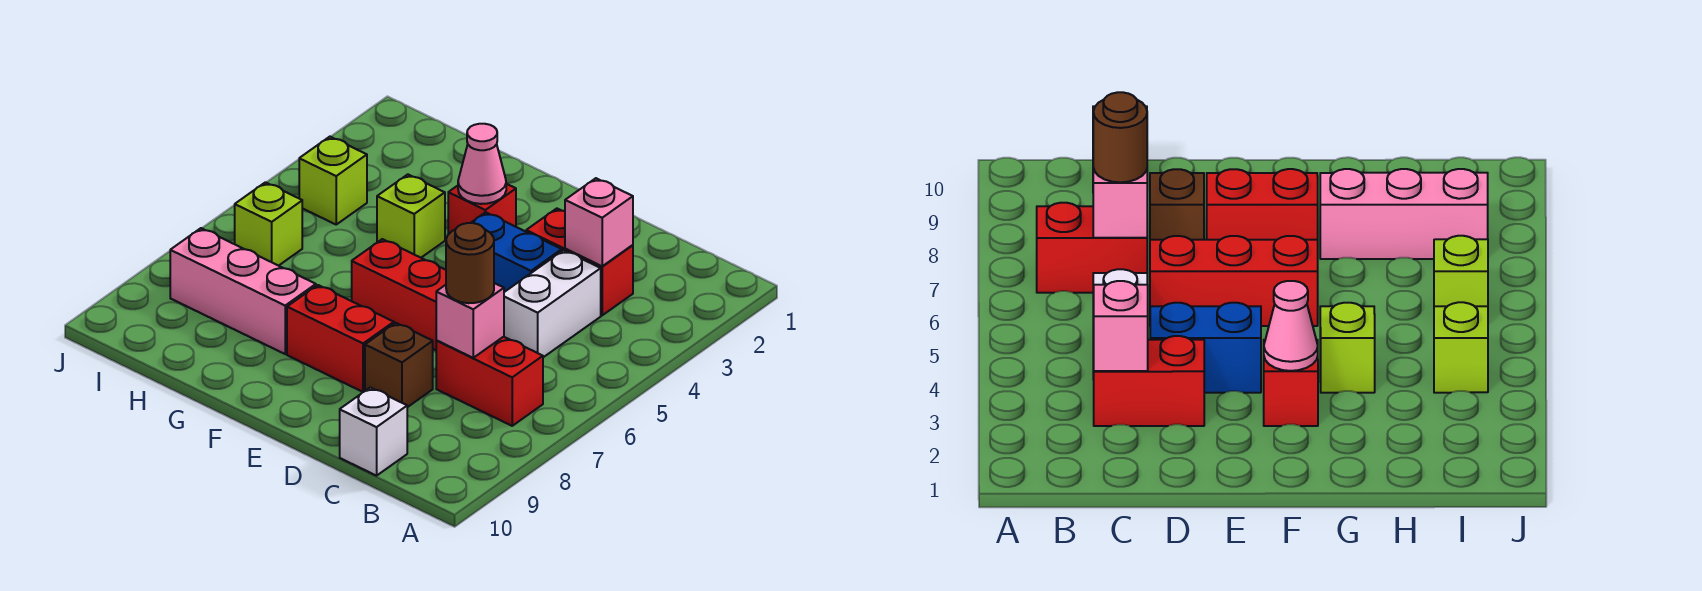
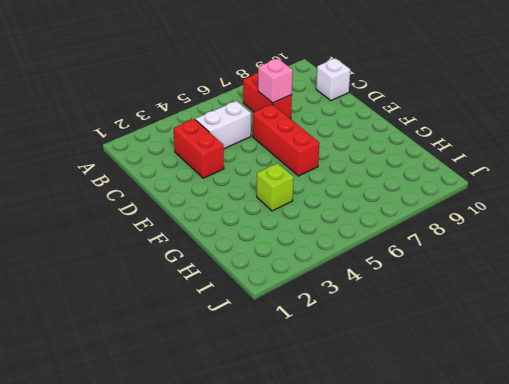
none -> blue brick D4:E4 level 1
none -> brown brick D8 level 1
none -> red brick E8:F8 level 1

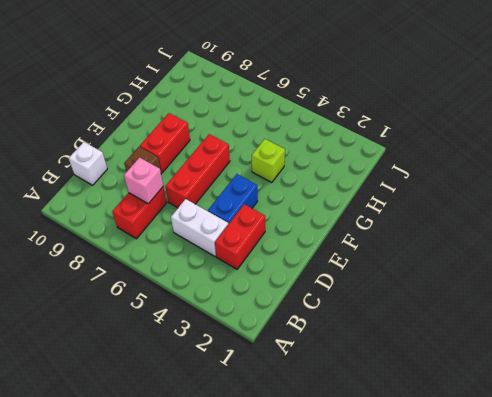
none -> red brick F3 level 1
none -> pink brick G8:I8 level 1
none -> lime brick I4 level 1

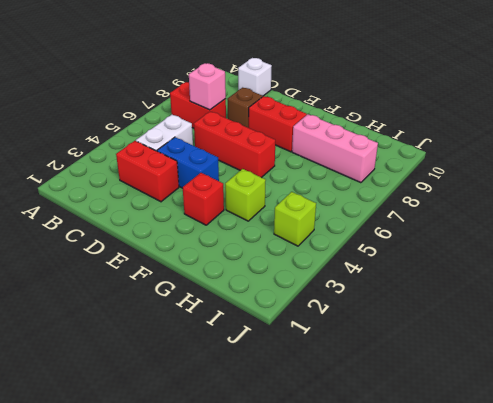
none -> lime brick I6 level 1
none -> pink brick C3 level 2
none -> pink cone F3 level 2

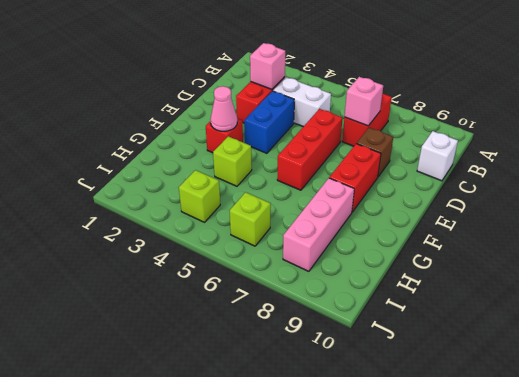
none -> brown round brick C7 level 3

